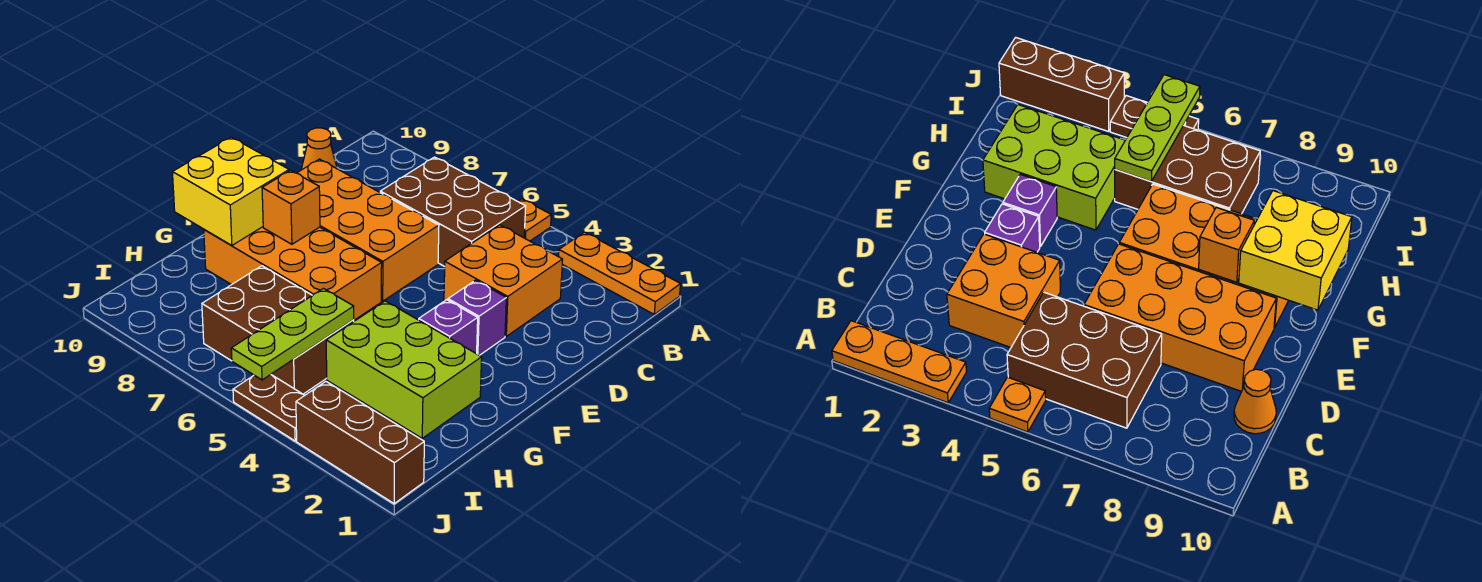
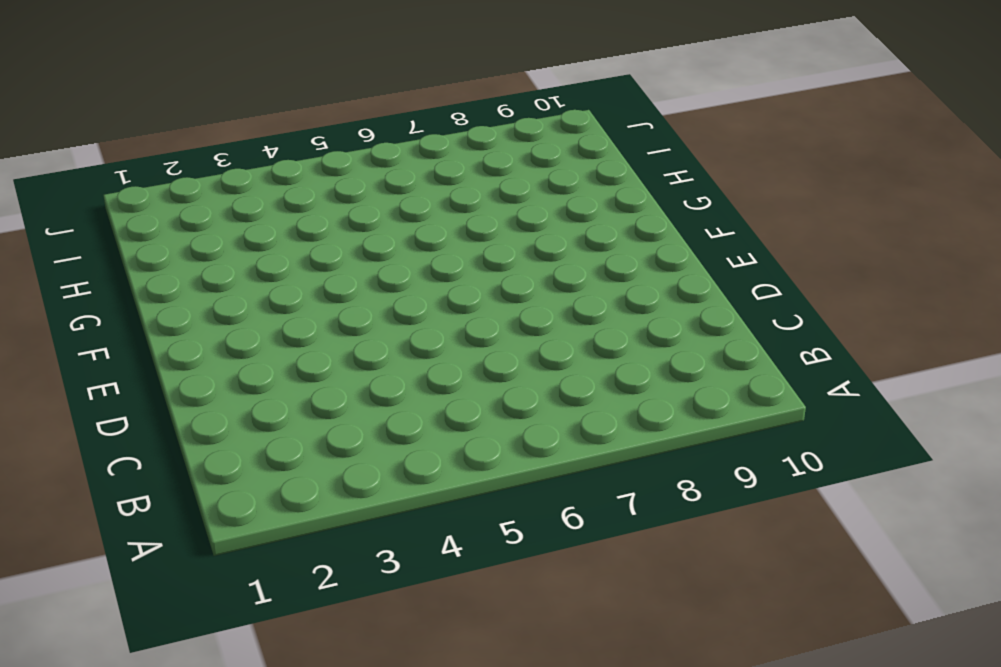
none -> orange plate A1:A3 level 1
none -> orange plate A5 level 1
none -> brown brick B5:C7 level 1

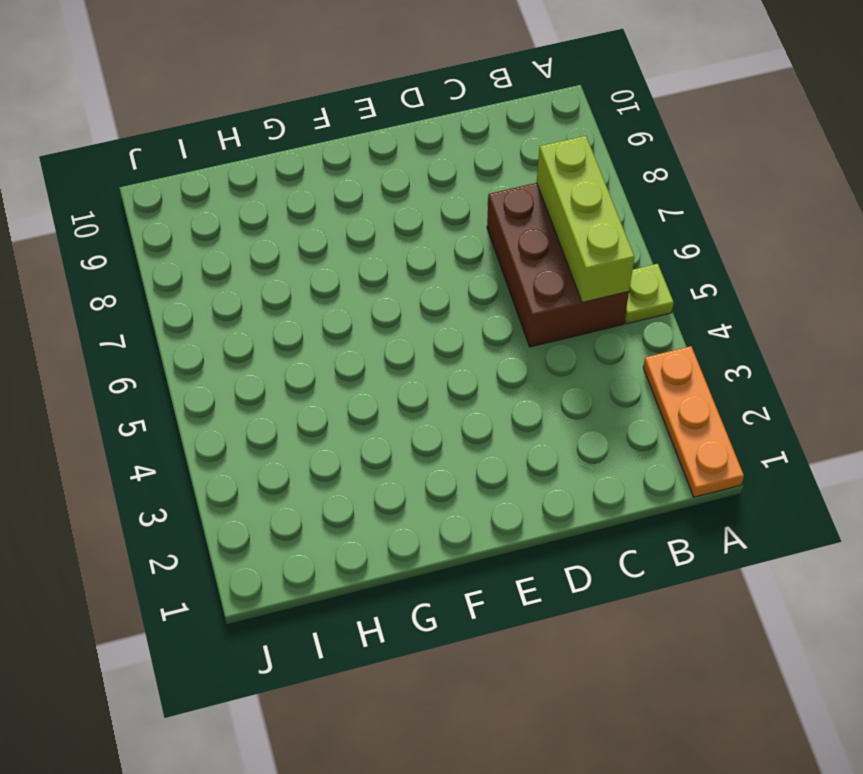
lime plate A5 level 1 -> orange plate A5 level 1
lime brick B5:B7 level 2 -> none
none -> orange brick C3:D4 level 1
none -> orange cone C10 level 1
none -> orange brick D6:E9 level 1

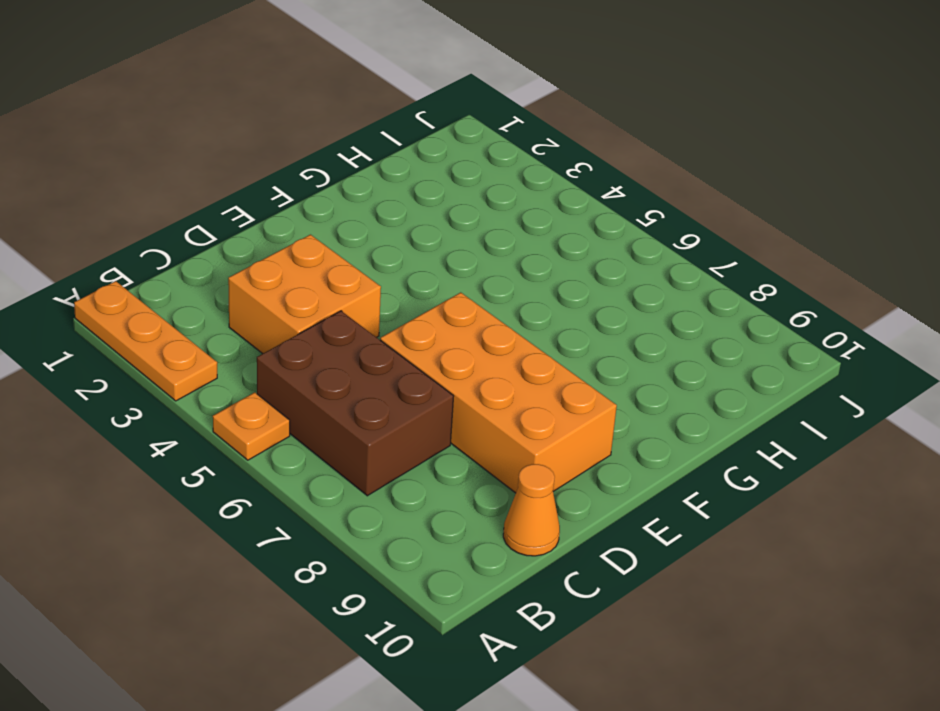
none -> purple brick E3 level 1
none -> purple brick F3 level 1
none -> orange brick F6:G9 level 1

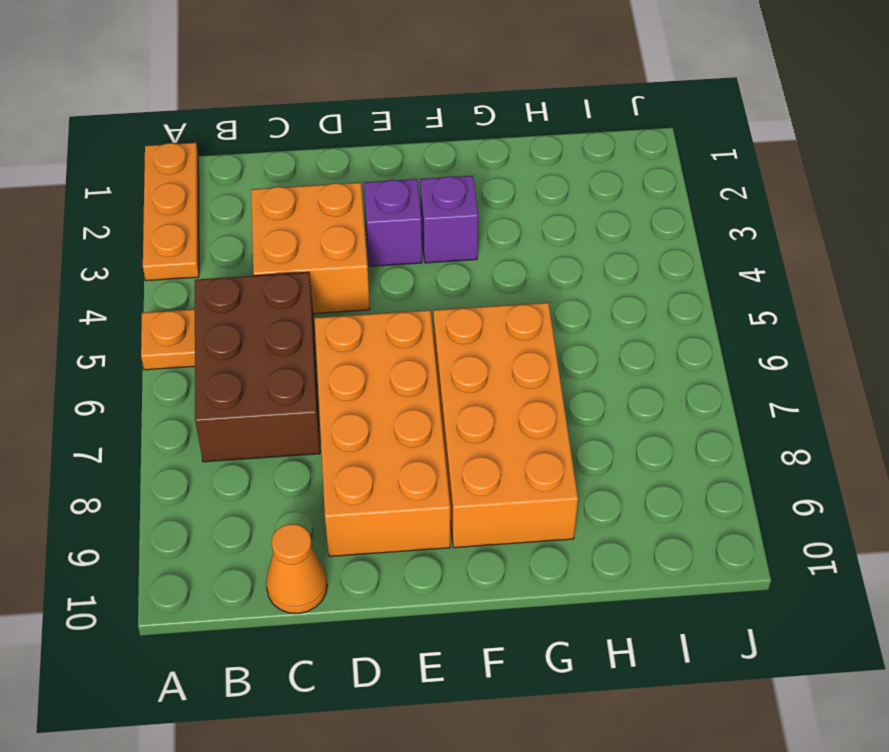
none -> lime brick G2:H4 level 1
none -> brown brick H5:I7 level 1
none -> brown brick J1:J3 level 1

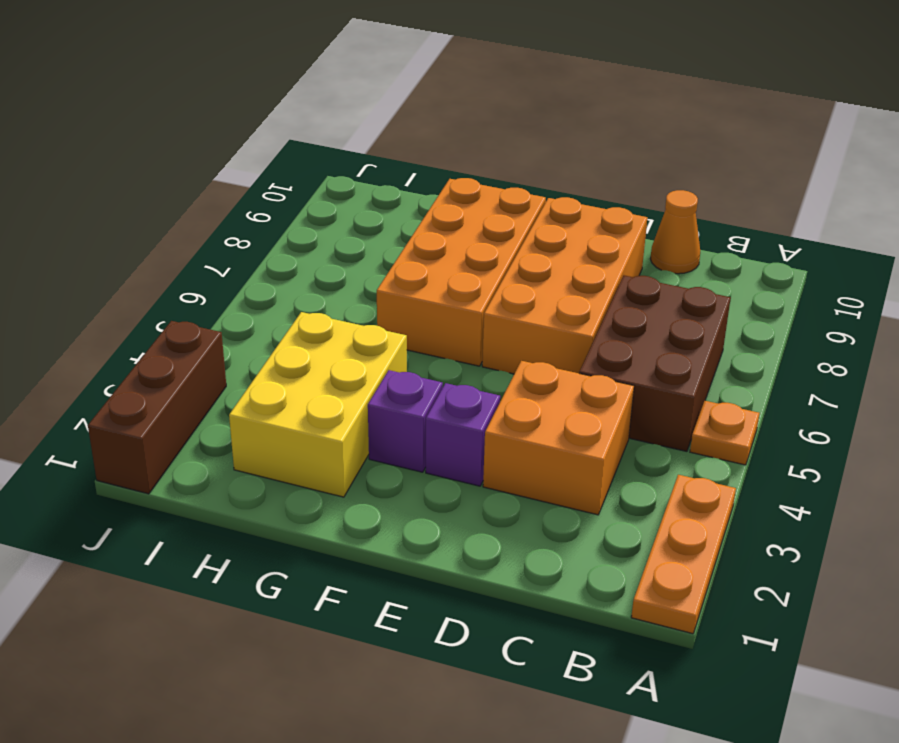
yellow brick G2:H4 level 1 -> lime brick G2:H4 level 1
none -> brown brick H5:I7 level 1
none -> brown plate J4:J5 level 1
none -> orange brick F8 level 2

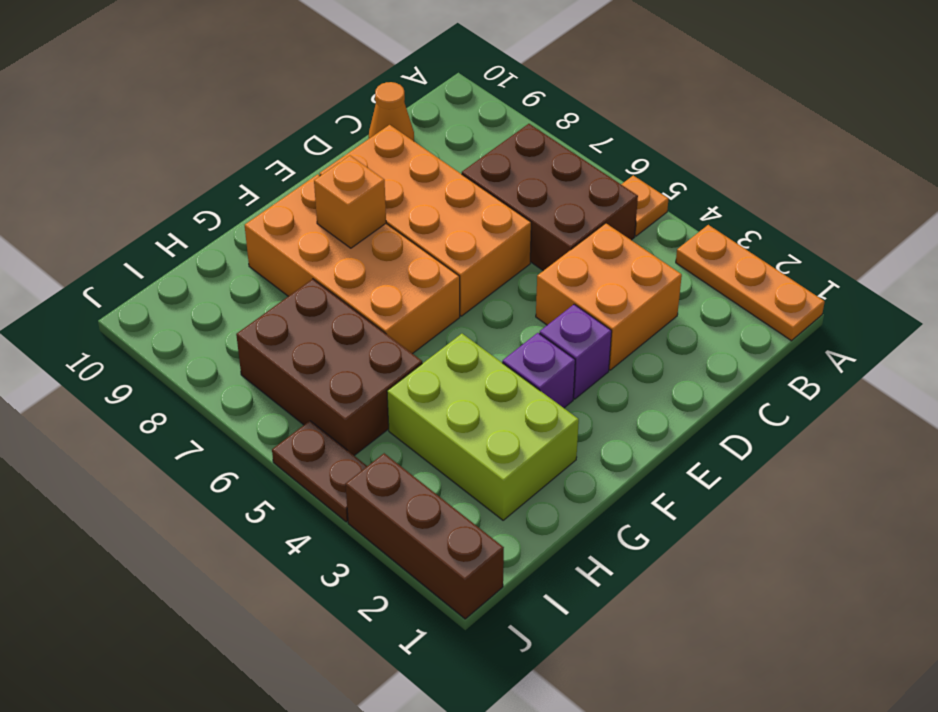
none -> yellow brick F9:G10 level 2
none -> lime plate H5:J5 level 2

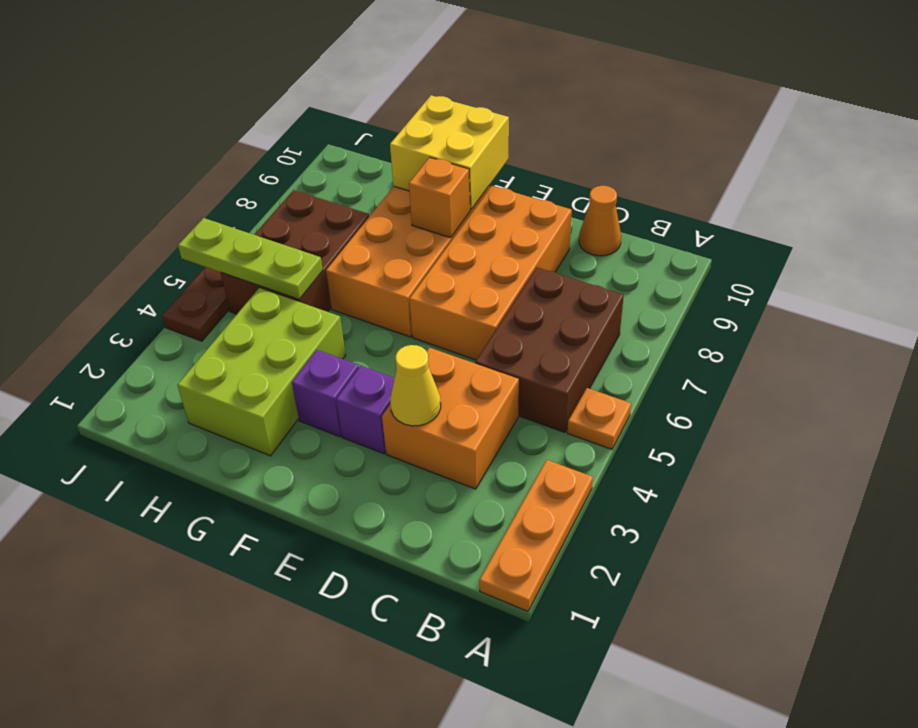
yellow cone D3 level 2 -> none
none -> brown brick J1:J3 level 1

